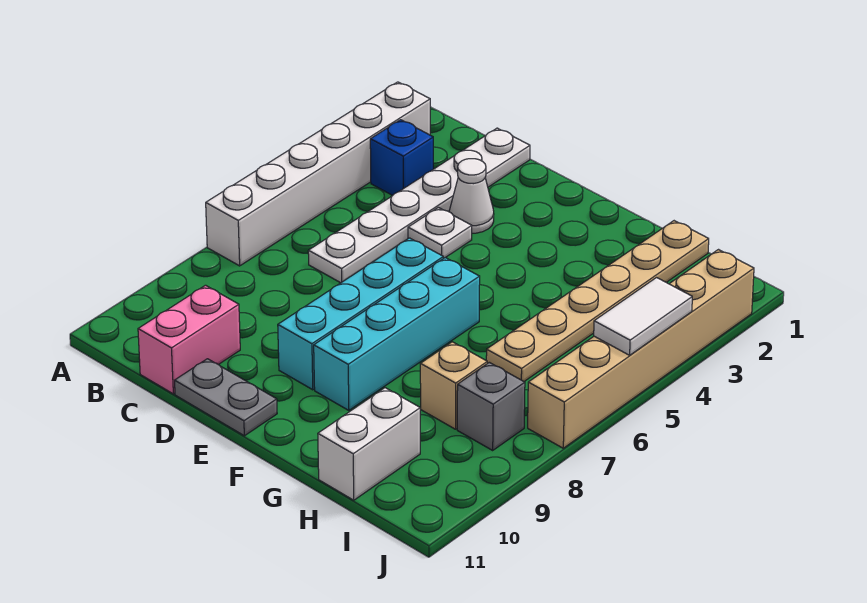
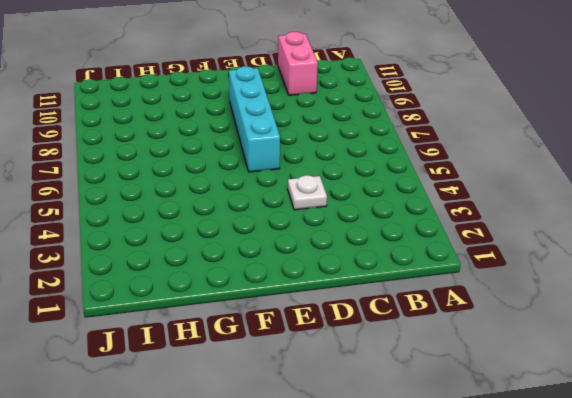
none -> white brick A2:A7 level 1
none -> blue brick B3 level 1
none -> white plate C1:C6 level 1

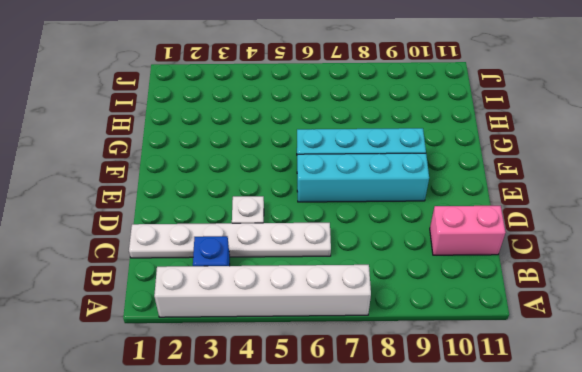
none -> white cone D3 level 1
none -> grey plate D11:E11 level 1
none -> tan plate H1:H6 level 1

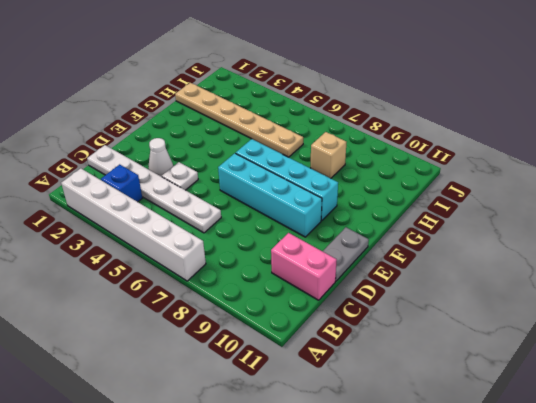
none -> white brick H10:H11 level 1
none -> grey brick I8 level 1
none -> tan brick J2:J7 level 1

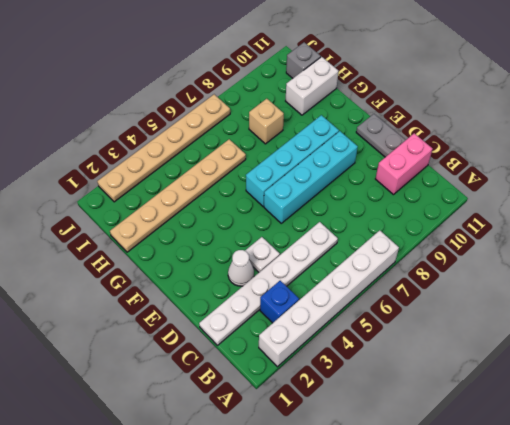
grey brick I11 level 1 -> grey brick I8 level 1
tan plate J2:J7 level 1 -> tan brick J2:J7 level 1
none -> white tile J4:J5 level 2

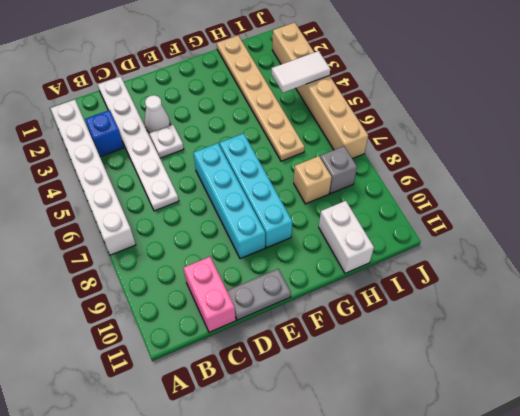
white tile I4:J4 level 2 -> white tile J4:J5 level 2

